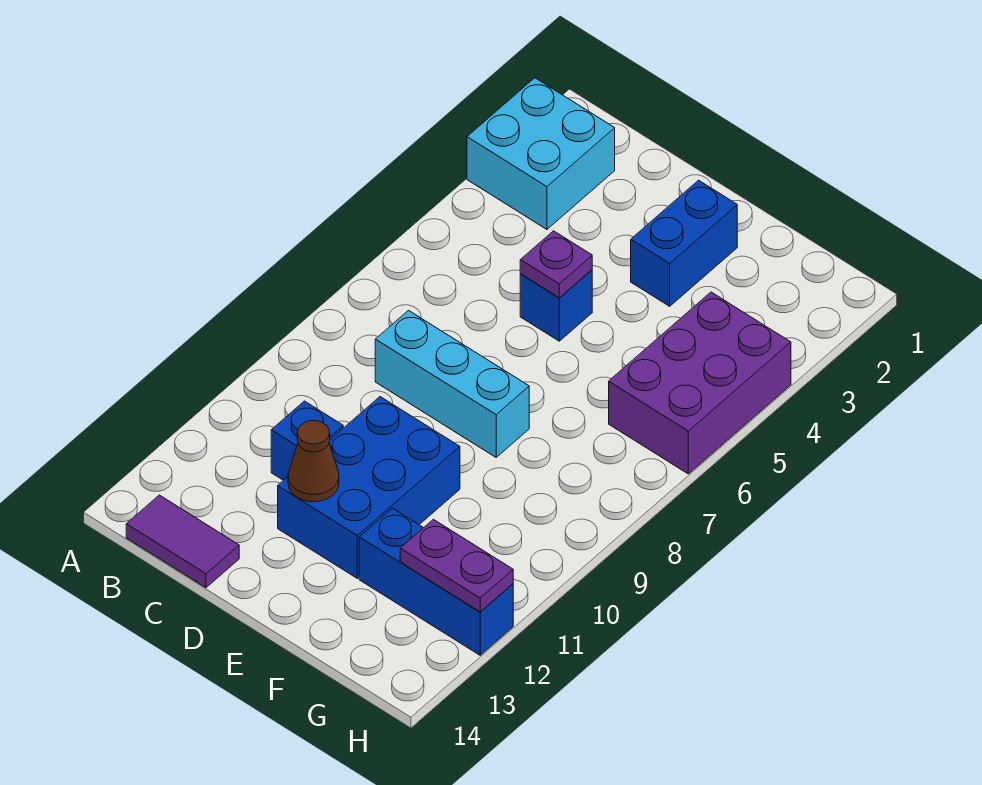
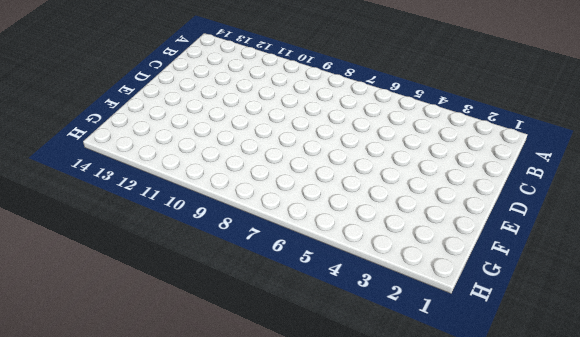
none -> cyan brick A2:B3 level 1
none -> purple tile B14:C14 level 1
none -> cyan brick C8:E8 level 1

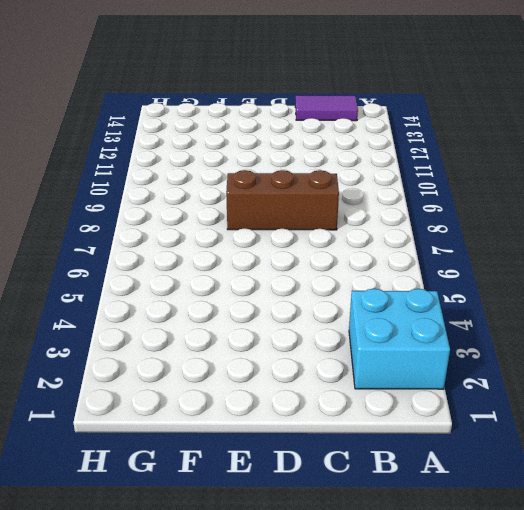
brown brick C8:E8 level 1 -> cyan brick C8:E8 level 1
none -> blue brick C11 level 1
none -> blue brick D5 level 1
none -> blue brick D10:E12 level 1

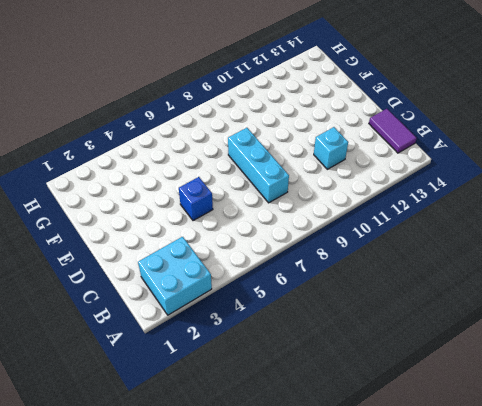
cyan brick C11 level 1 -> blue brick C11 level 1
none -> blue brick D10:E12 level 1
none -> blue brick E2:E3 level 1
none -> blue brick F12:H12 level 1

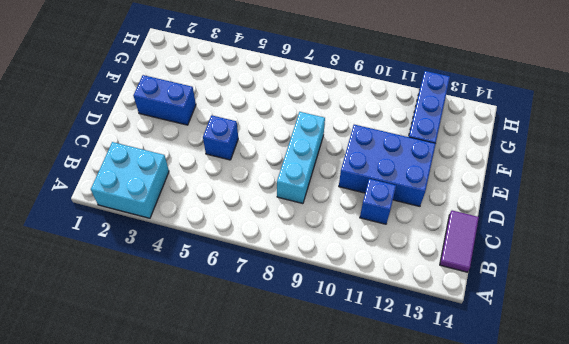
none -> purple brick G4:H6 level 1
none -> purple plate D5 level 2
none -> brown cone D12 level 2

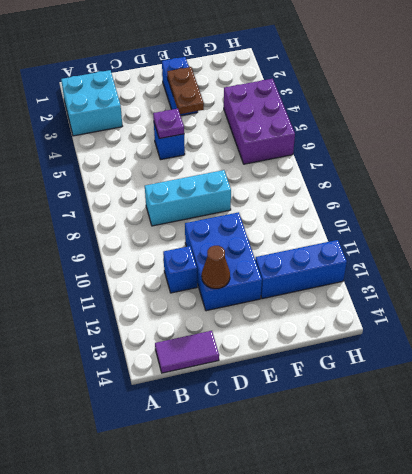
brown plate E3:E4 level 2 -> none
none -> purple plate G12:H12 level 2

